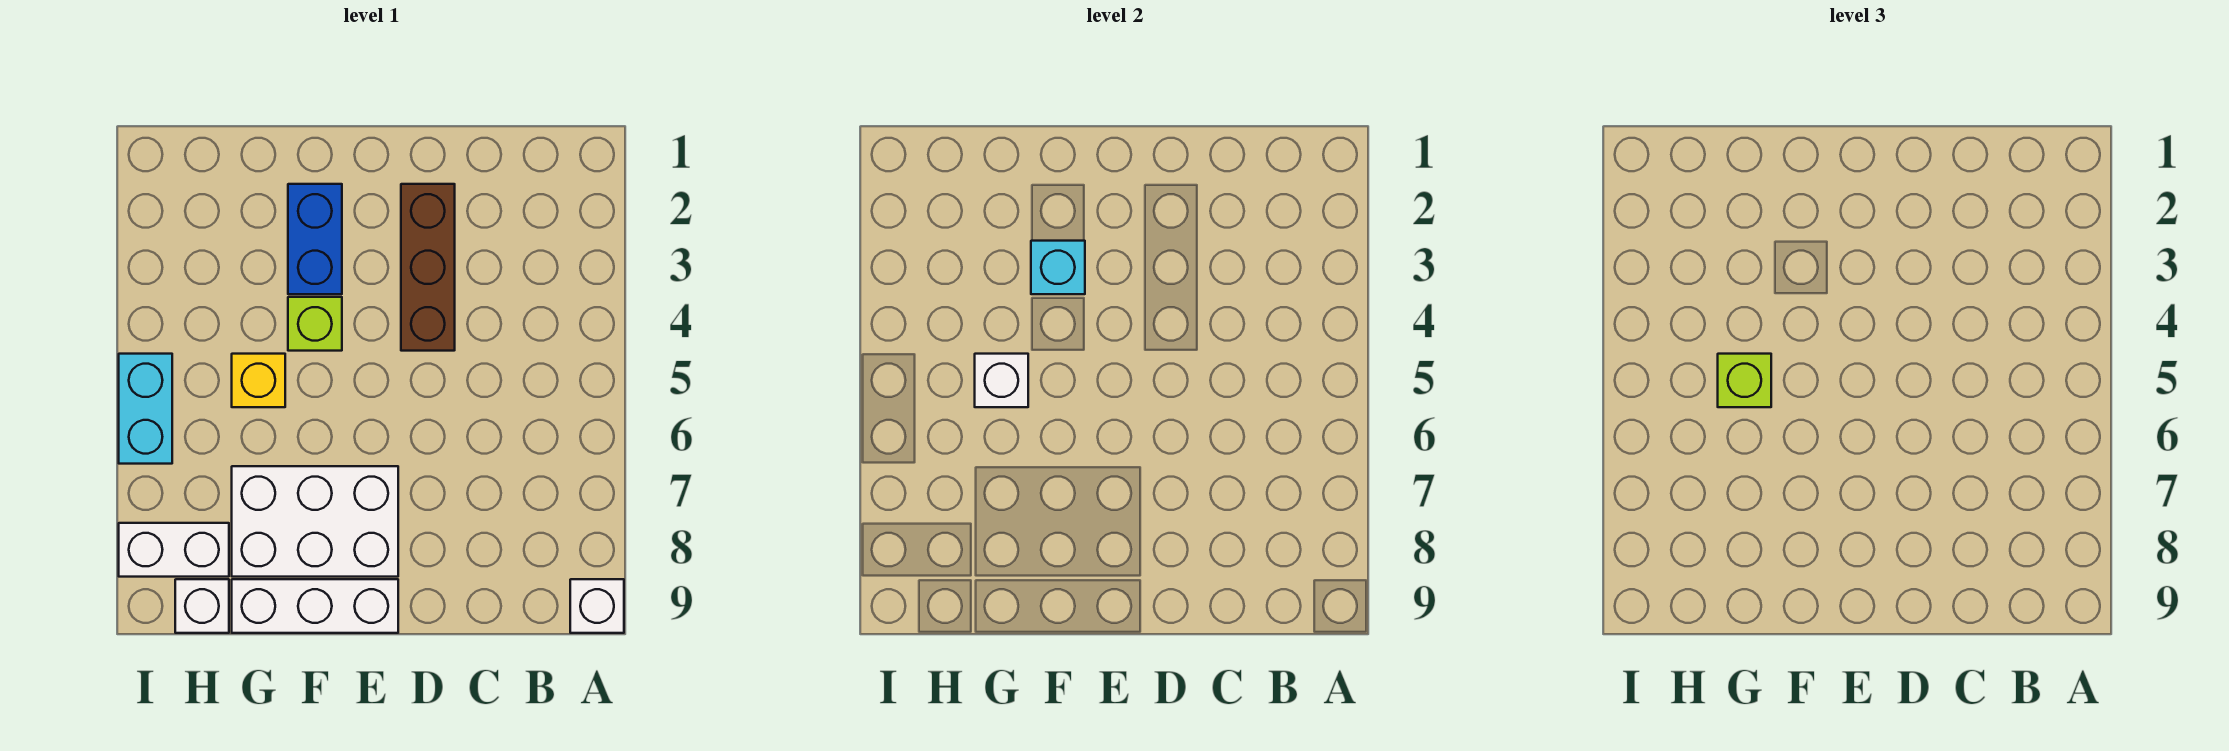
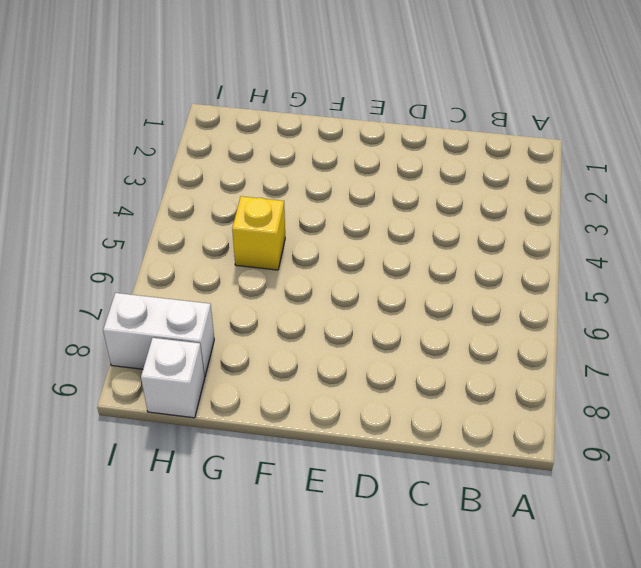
none -> white brick A9 level 1
none -> brown brick D2:D4 level 1
none -> white brick E7:G8 level 1

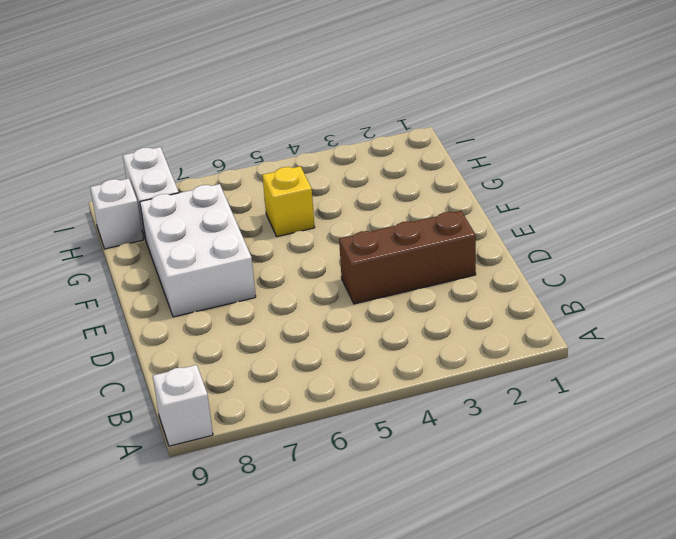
none -> white brick E9:G9 level 1
none -> blue brick F2:F3 level 1
none -> lime brick F4 level 1

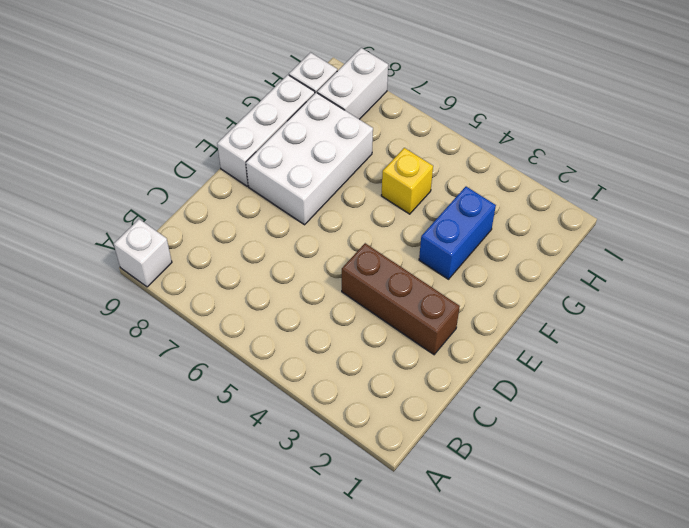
blue brick F3:G3 level 1 -> blue brick F2:F3 level 1
none -> lime brick F4 level 1
none -> cyan brick I5:I6 level 1
none -> cyan brick F3 level 2

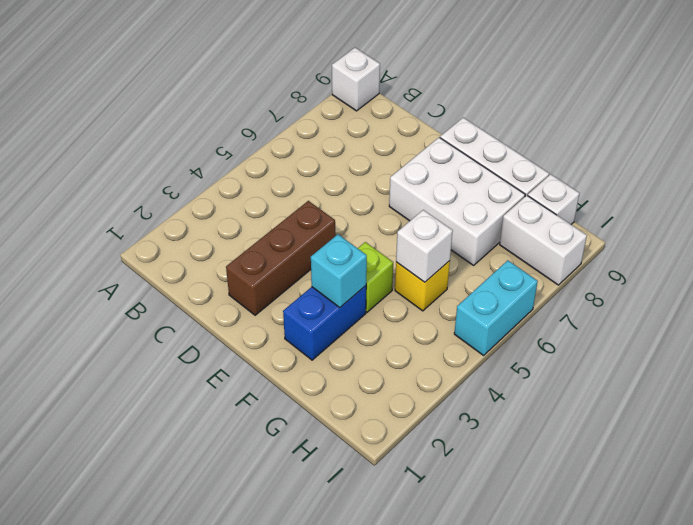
none -> lime brick G5 level 3

